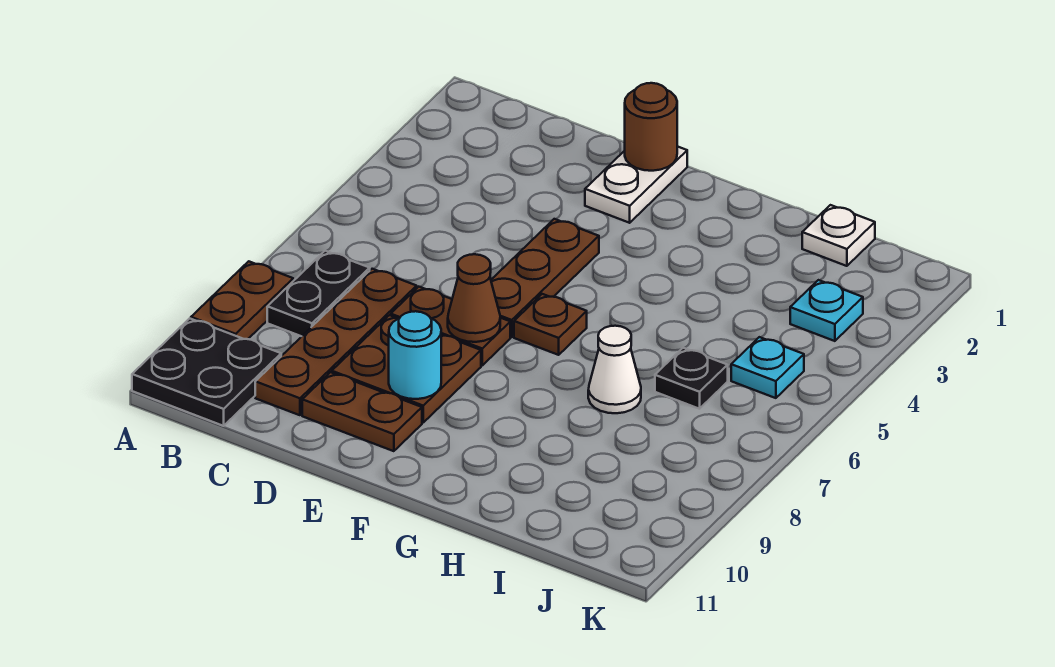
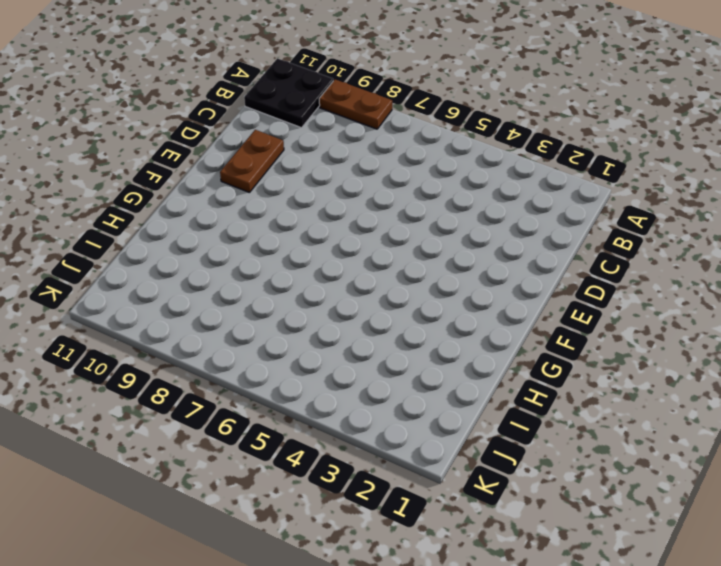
none -> black plate B7:B8 level 1
none -> brown plate C7:C10 level 1
none -> brown plate D7:E7 level 1

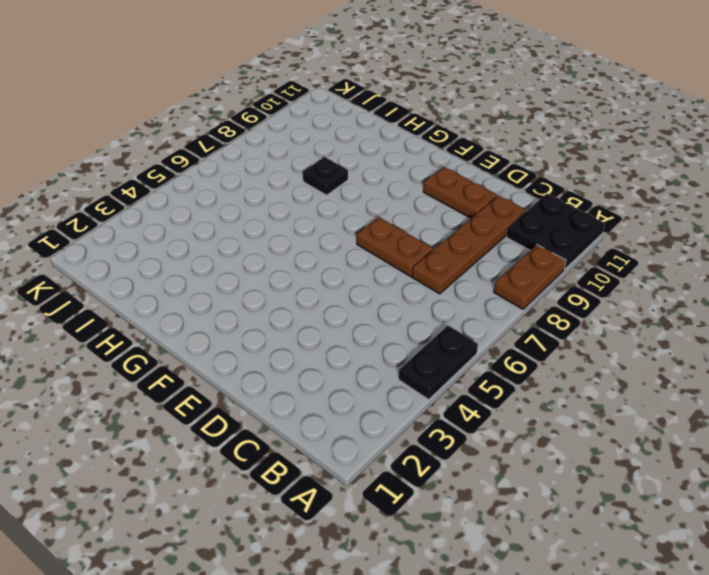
black plate A4:A5 level 1 -> black plate B7:B8 level 1
black plate H8 level 1 -> black plate I6 level 1
none -> brown plate D8:E9 level 1
none -> white plate E1:E2 level 1
none -> brown plate E4:E6 level 1

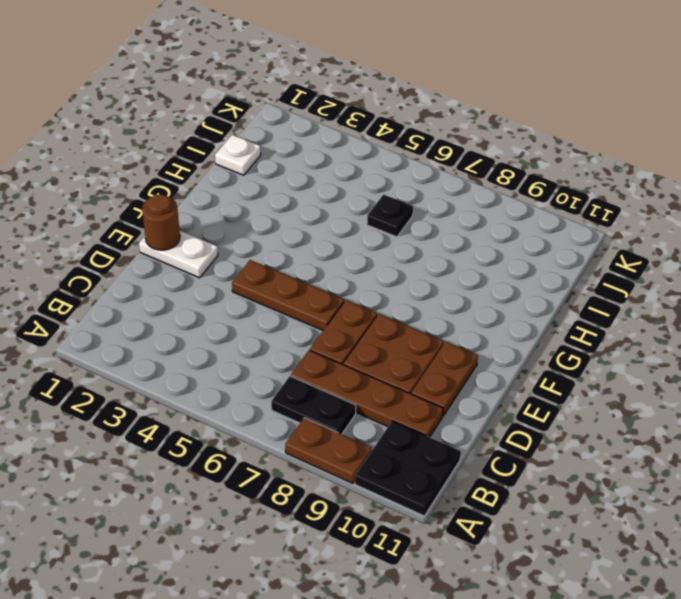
none -> brown plate F6 level 1
none -> white cone H7 level 1
none -> cyan plate J3 level 1

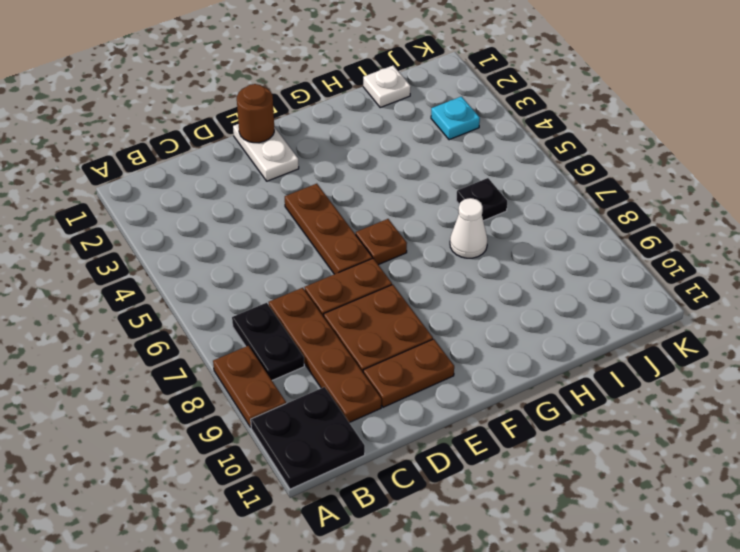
none -> cyan plate J5 level 1
none -> brown cone E7 level 2
none -> cyan round brick E9 level 2

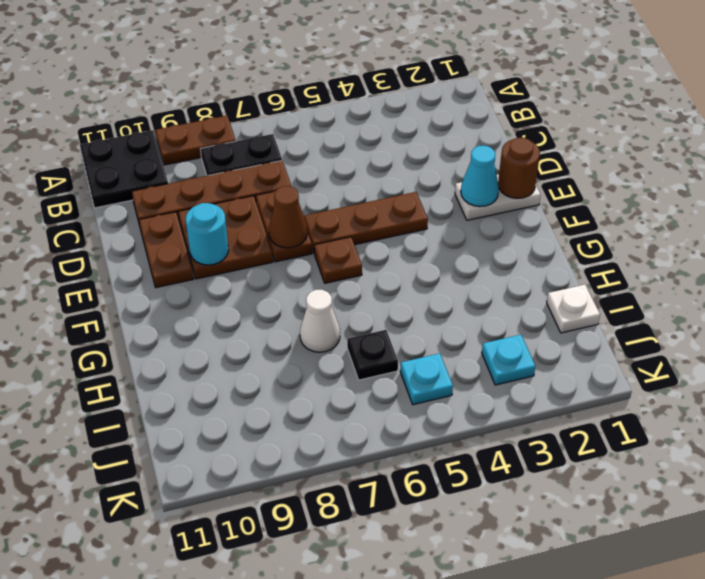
cyan cone E2 level 2 -> none

